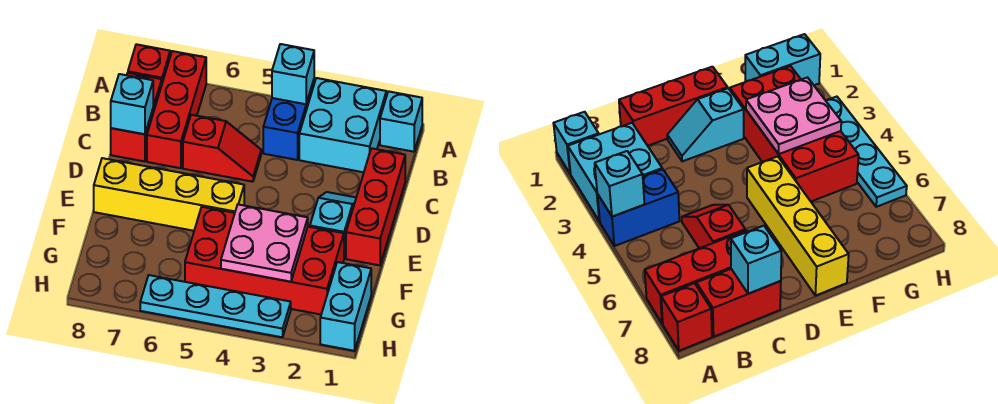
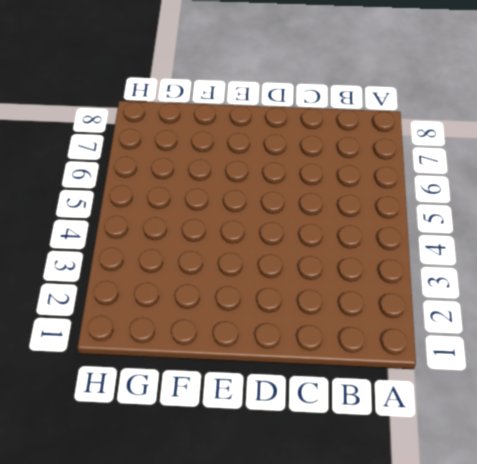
none -> cyan brick A1 level 1
none -> cyan brick A2:B3 level 1
none -> blue brick A4:B4 level 1

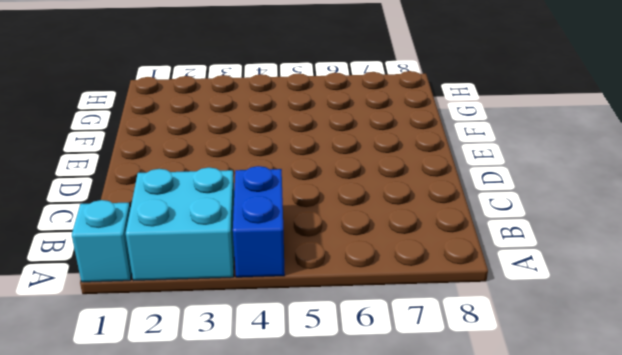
none -> red brick A7:C7 level 1
none -> red brick A8 level 1
none -> red brick B8:C8 level 1

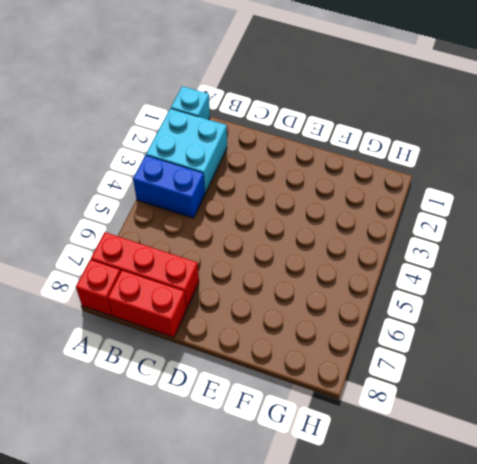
none -> red brick C1:E1 level 1
none -> red slope C5:C6 level 1 top 6
none -> cyan slope D2:E2 level 1 top E

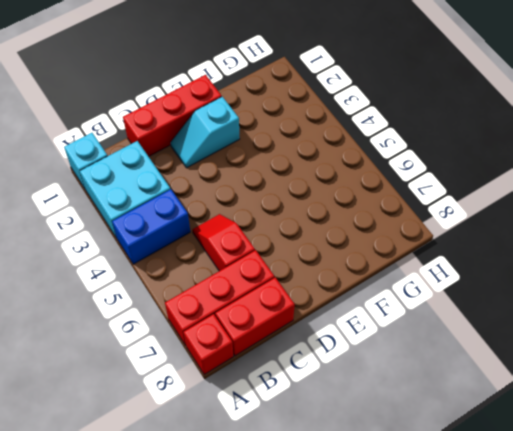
none -> yellow brick E5:E8 level 1
none -> red brick F2:G5 level 1
none -> cyan brick G1:H1 level 1

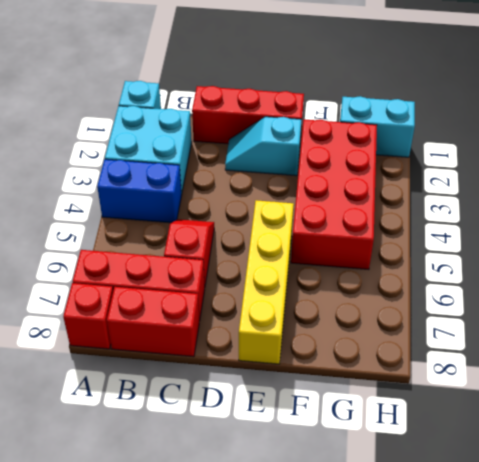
none -> cyan plate H3:H6 level 1
none -> cyan brick A4 level 2
none -> cyan brick C8 level 2

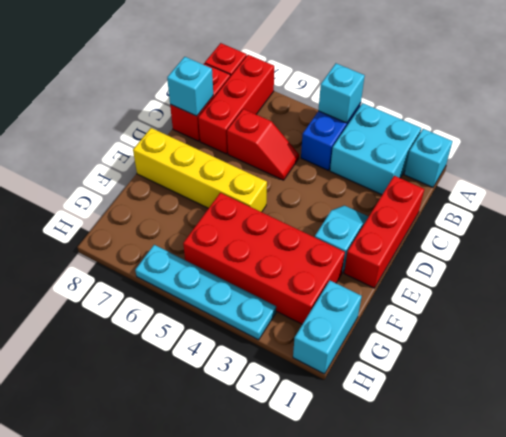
none -> pink plate F3:G4 level 2

